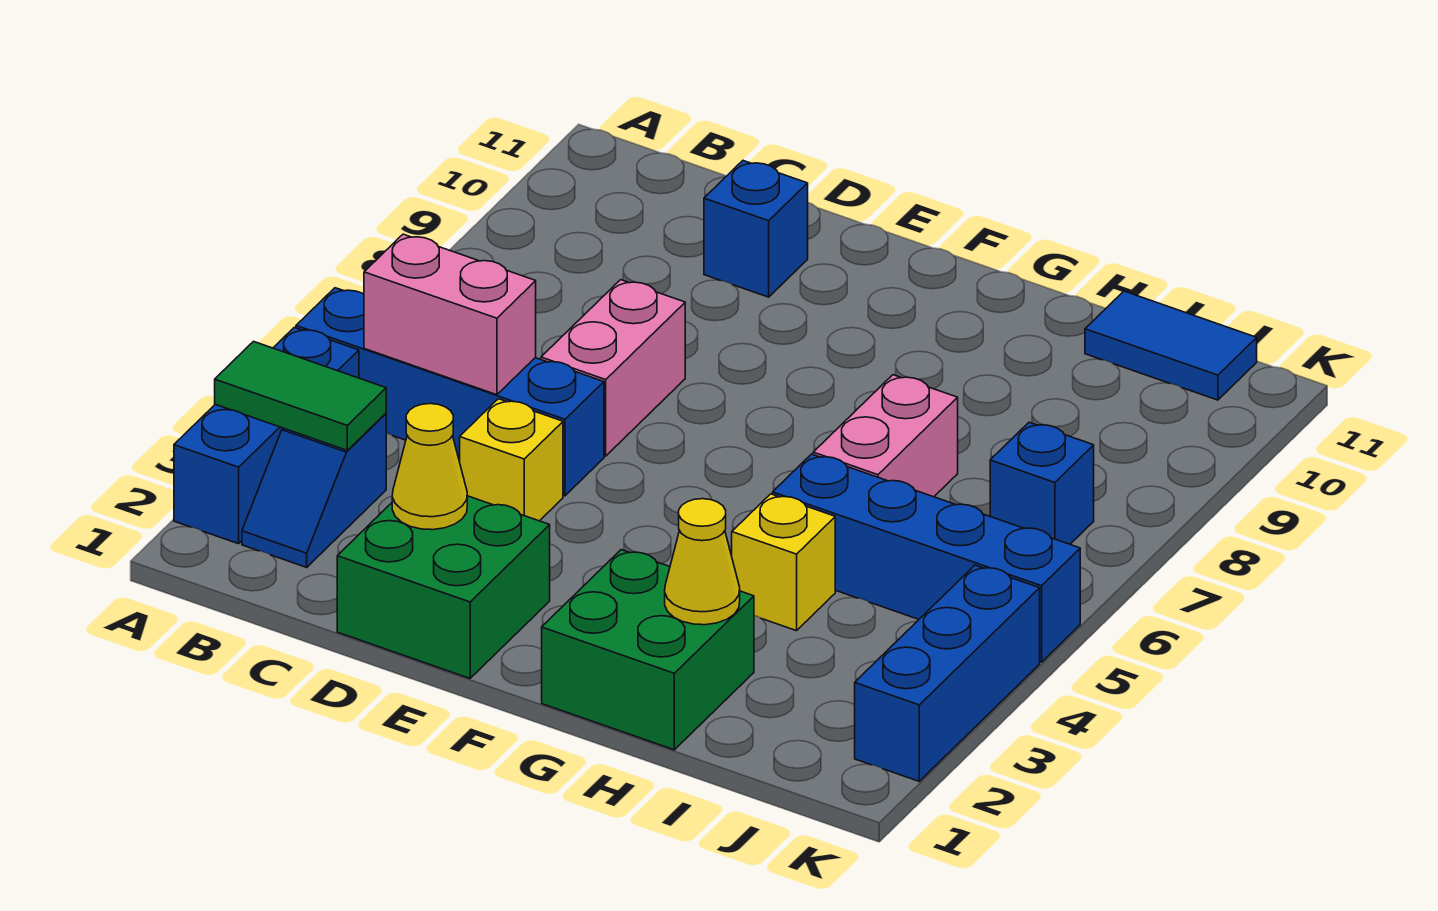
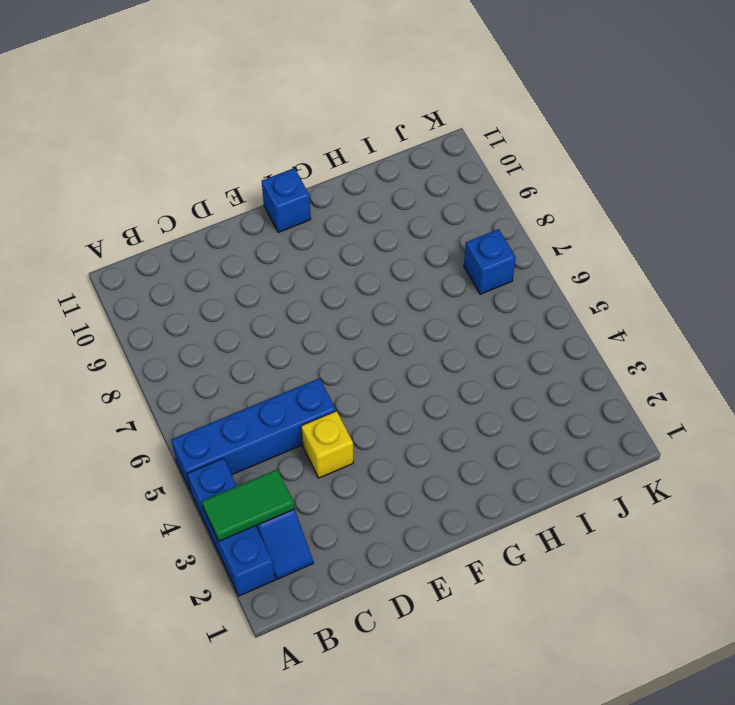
blue brick F11 level 1 -> blue brick D10 level 1
none -> green brick D1:E2 level 1
none -> pink brick D6:D7 level 1
none -> green brick G1:H2 level 1

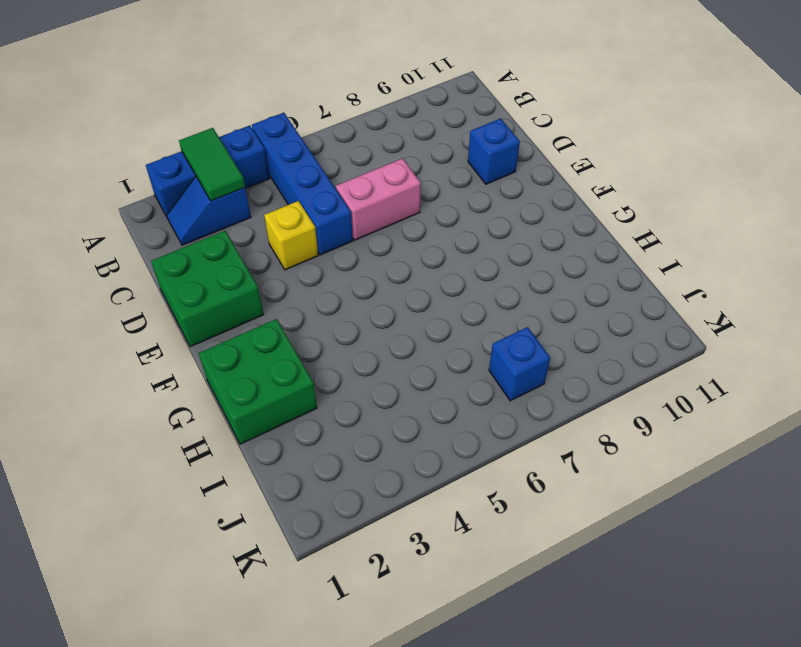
none -> yellow brick H4 level 1
none -> blue brick H5:K5 level 1
none -> pink brick H6:H7 level 1

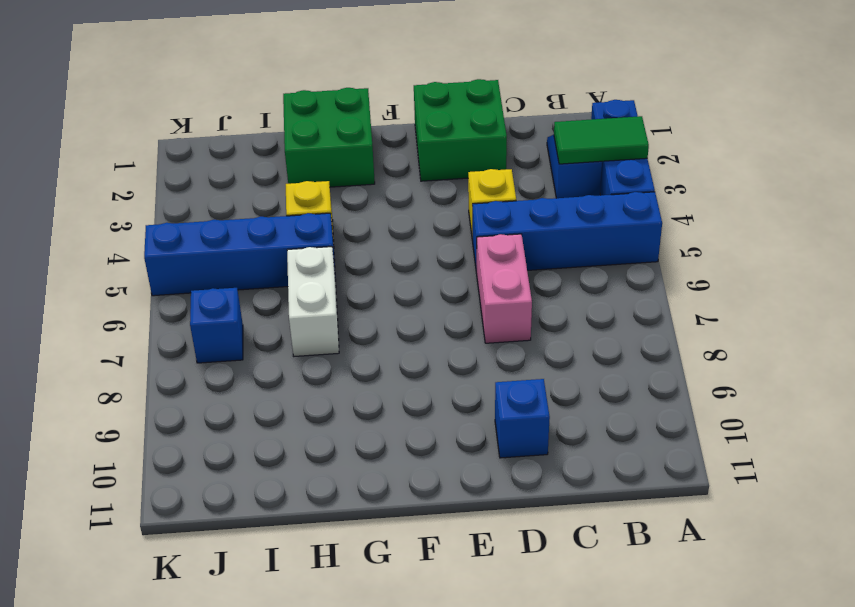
white brick H6:H7 level 1 -> pink brick H6:H7 level 1
none -> blue tile I11:J11 level 1
none -> blue brick K2:K4 level 1
none -> pink brick B5:C5 level 2

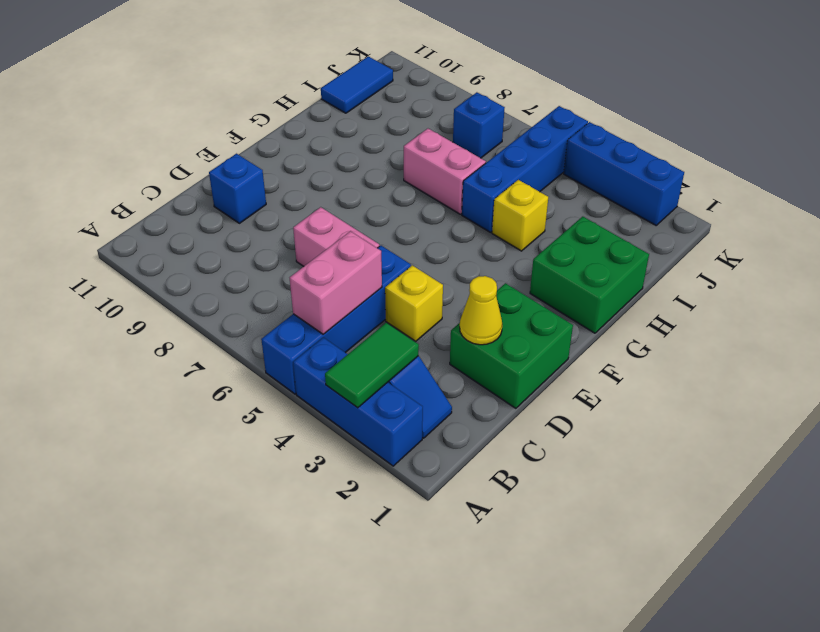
none -> yellow cone H2 level 2

